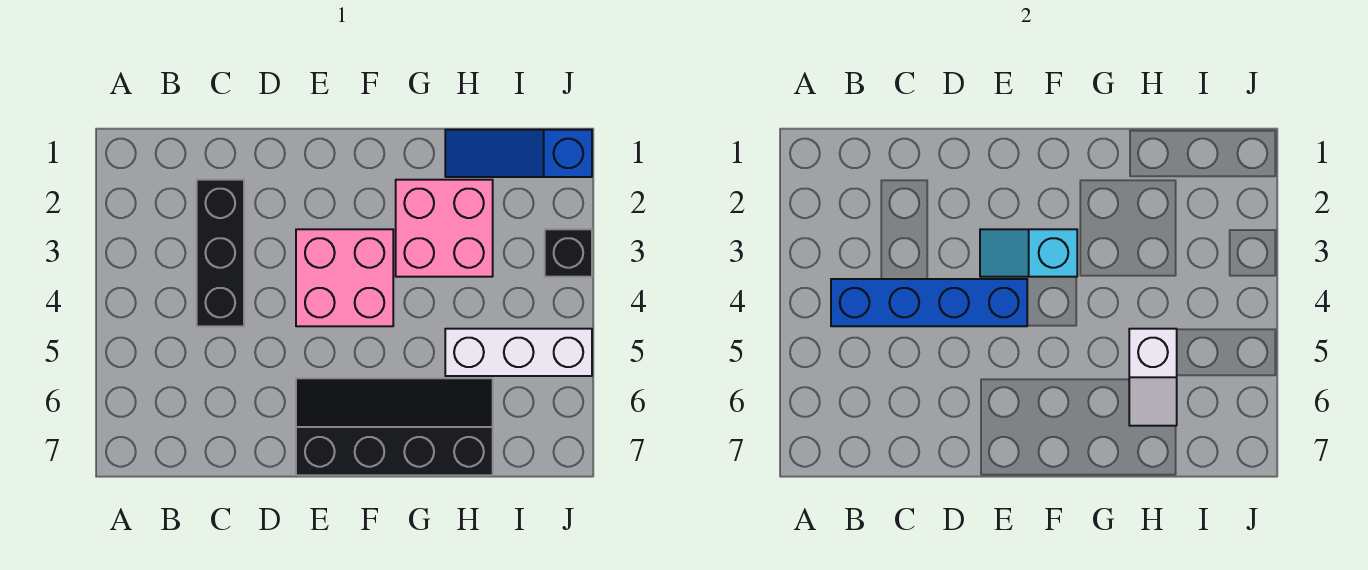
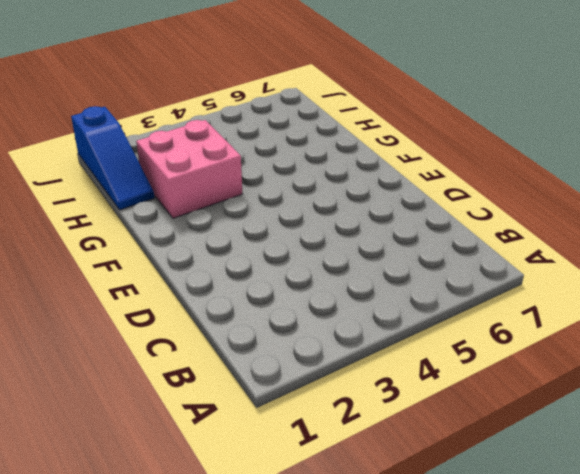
none -> black brick C2:C4 level 1
none -> pink brick E3:F4 level 1

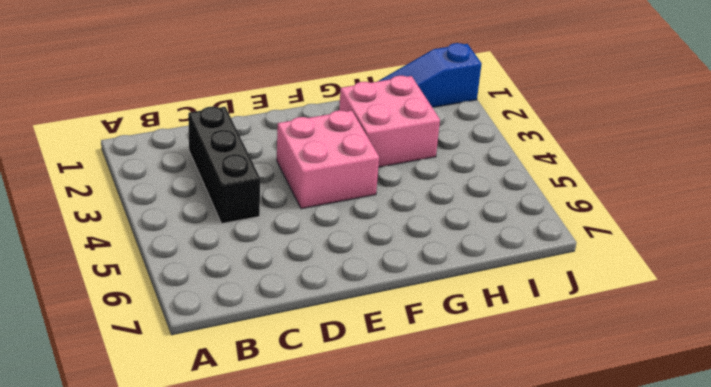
none -> black slope E6:H7 level 1 top 7
none -> white brick H5:J5 level 1

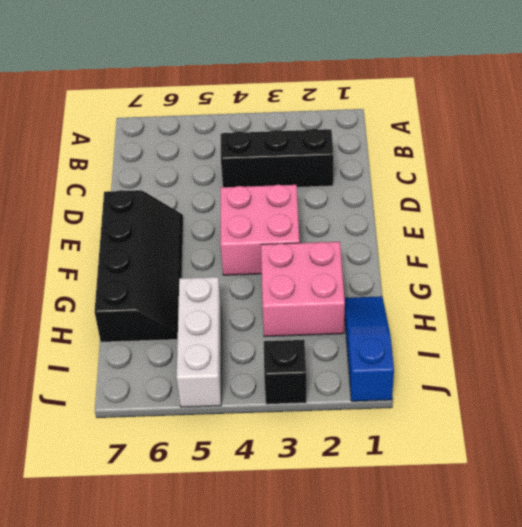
none -> blue brick B4:E4 level 2
none -> cyan slope E3:F3 level 2 top F

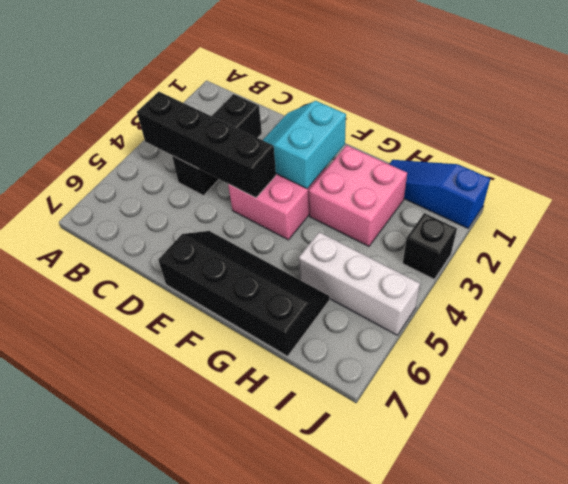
black brick B4:E4 level 2 -> blue brick B4:E4 level 2
cyan slope E2:F3 level 2 top F -> cyan slope E3:F3 level 2 top F
none -> white slope H5:H6 level 2 top 5

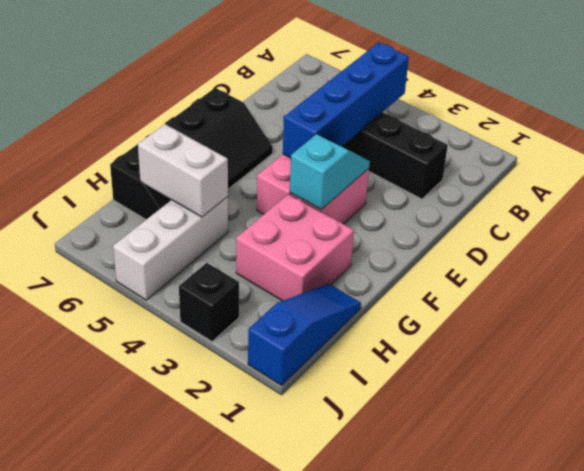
white brick H5:H6 level 2 -> white slope H5:H6 level 2 top 5

